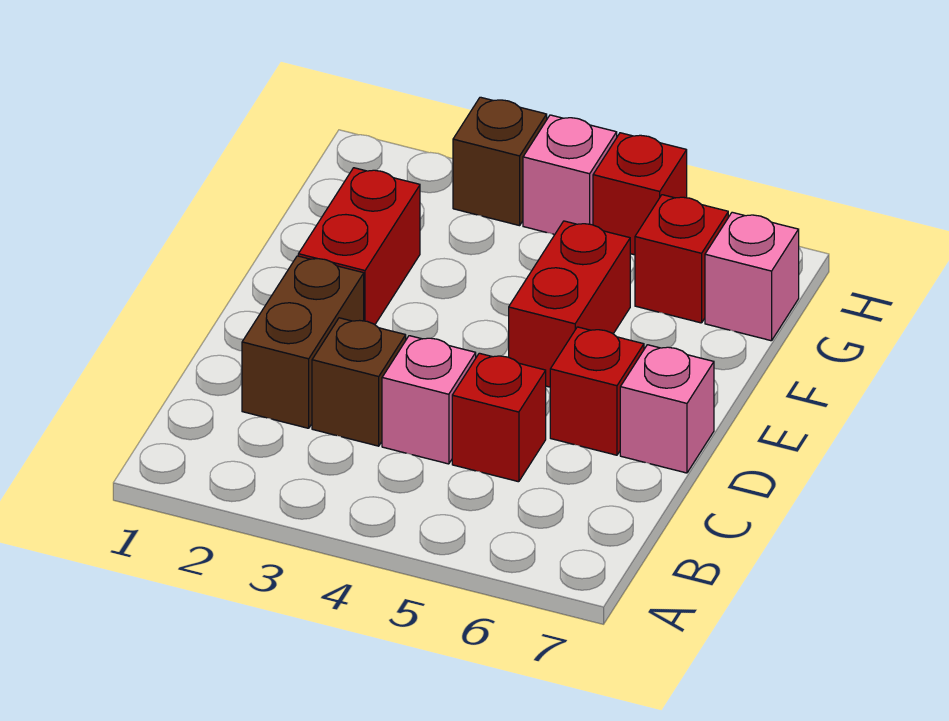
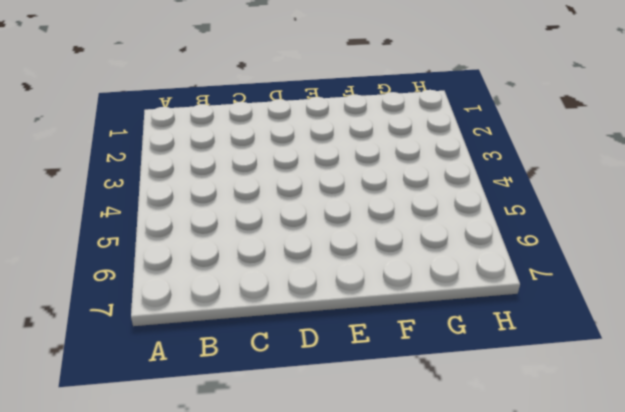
none -> brown brick C2:D2 level 1
none -> brown brick C3 level 1
none -> pink brick C4 level 1

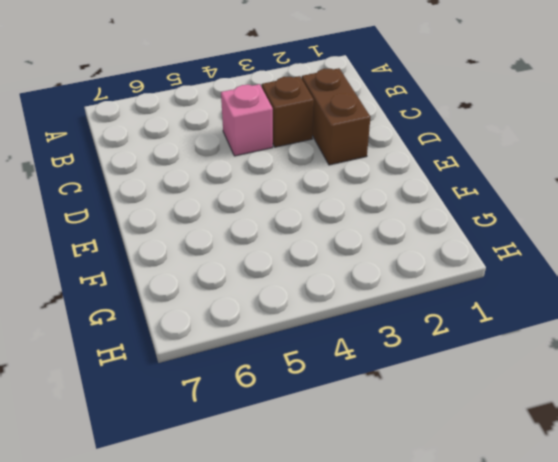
none -> red brick C5 level 1
none -> red brick D6 level 1
none -> pink brick D7 level 1

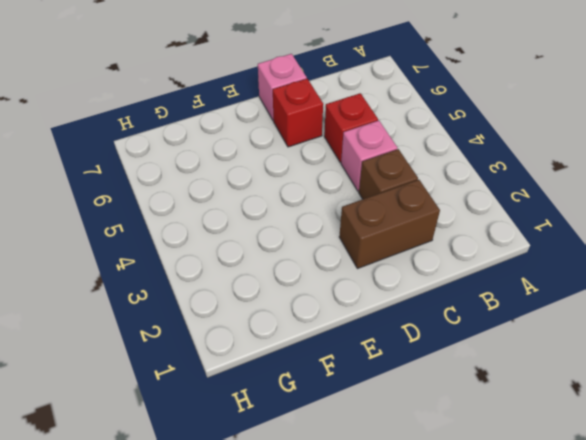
none -> red brick E2:F2 level 1
none -> red brick E5:F5 level 1
none -> red brick G6 level 1

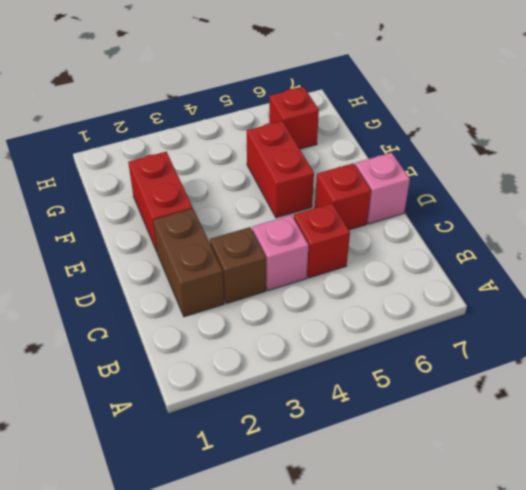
none -> pink brick G7 level 1
none -> brown brick H3 level 1
none -> pink brick H4 level 1

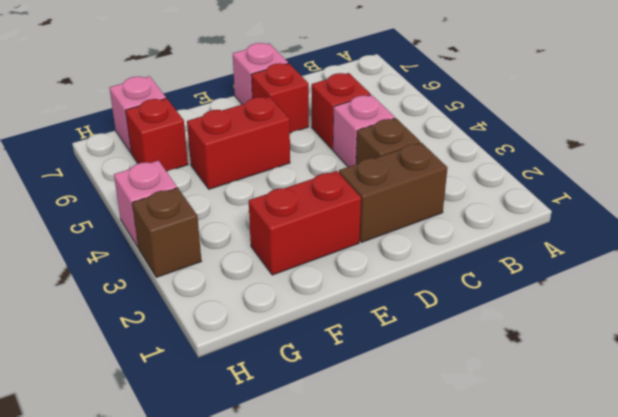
none -> red brick H5 level 1

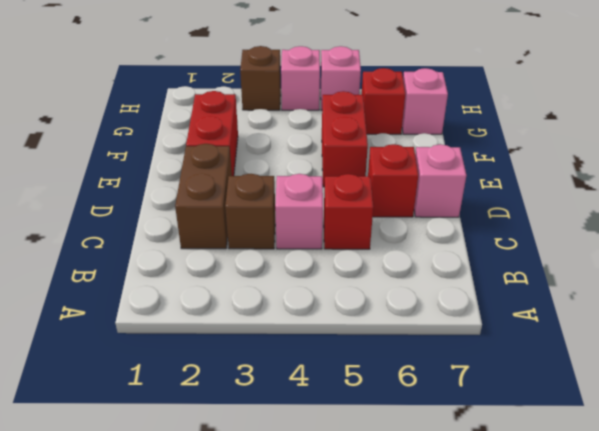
pink brick H5 level 1 -> red brick H5 level 1

